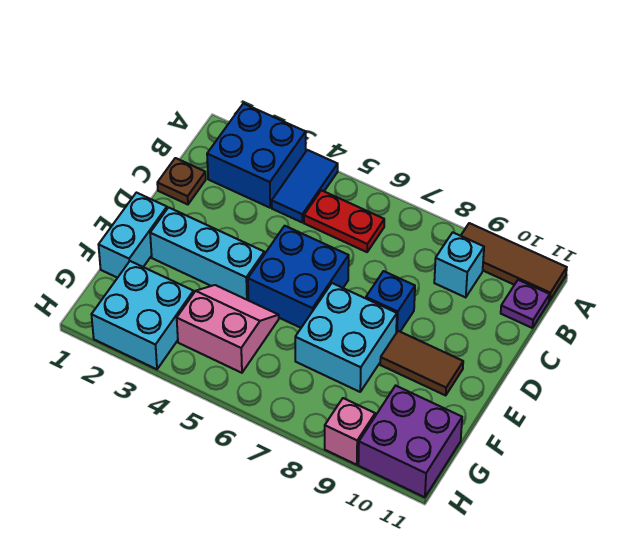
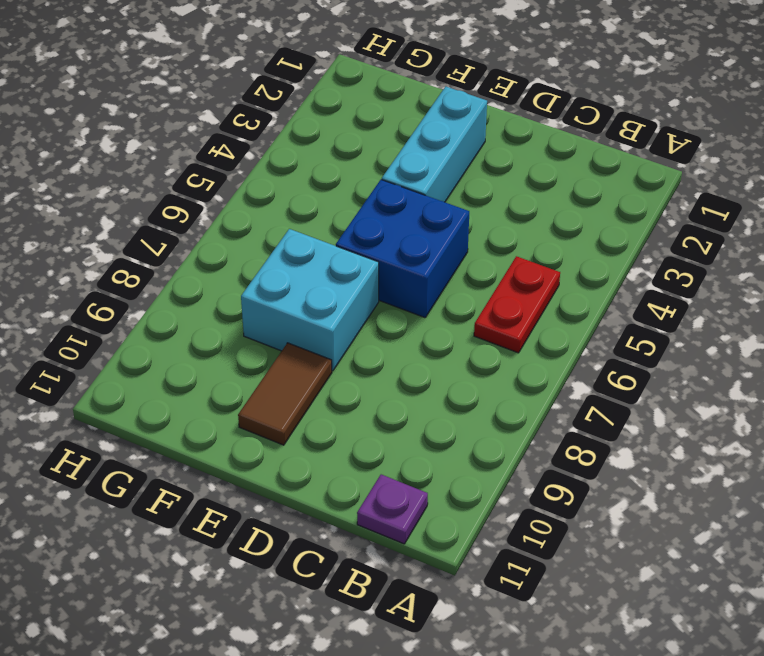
none -> blue brick A2:B3 level 1
none -> blue tile A4:B4 level 1
none -> brown tile A9:A11 level 1

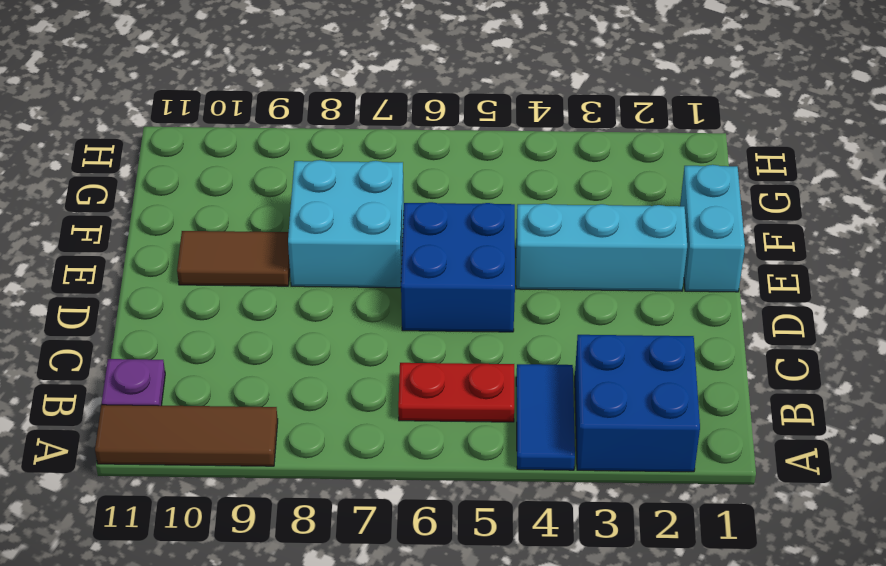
none -> cyan brick B9 level 1
none -> brown plate C1 level 1
none -> blue brick D8 level 1

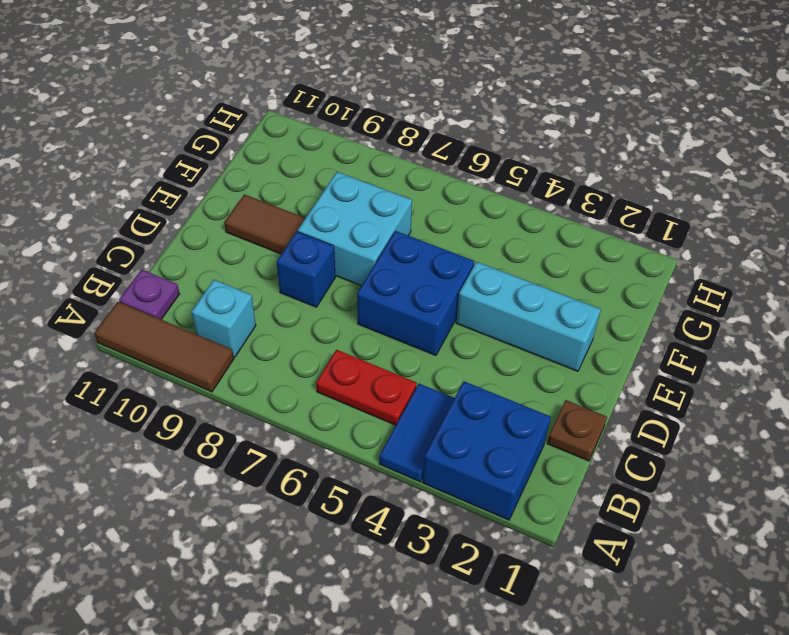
none -> cyan brick E1:F1 level 1
none -> pink slope F4:G5 level 1 top G
none -> cyan brick G2:H3 level 1

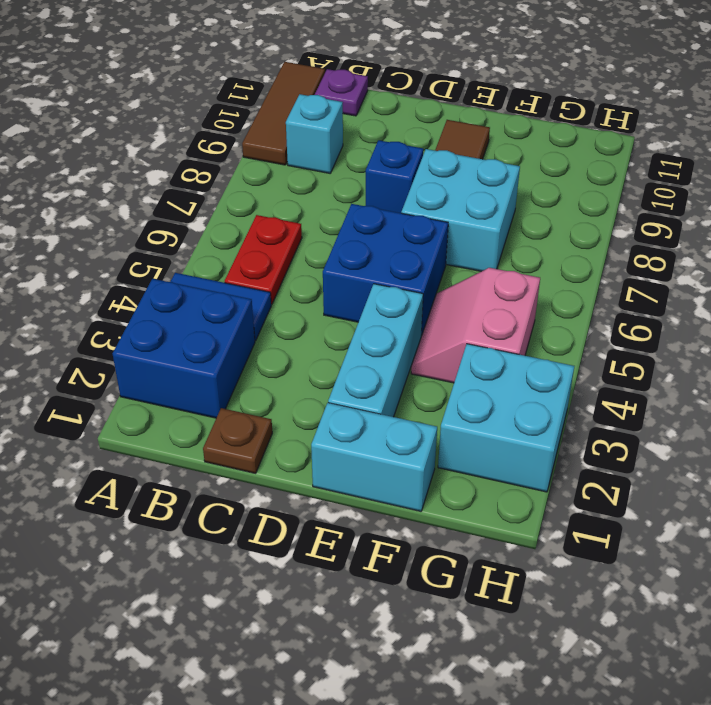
none -> purple brick G10:H11 level 1
none -> pink brick H9 level 1

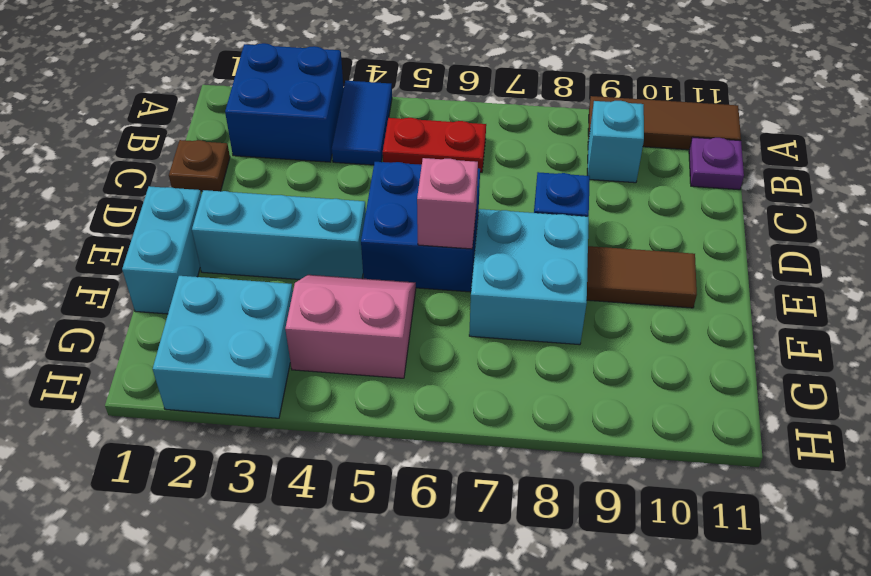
pink brick E6 level 2 -> pink brick H9 level 1
none -> purple brick G10:H11 level 1

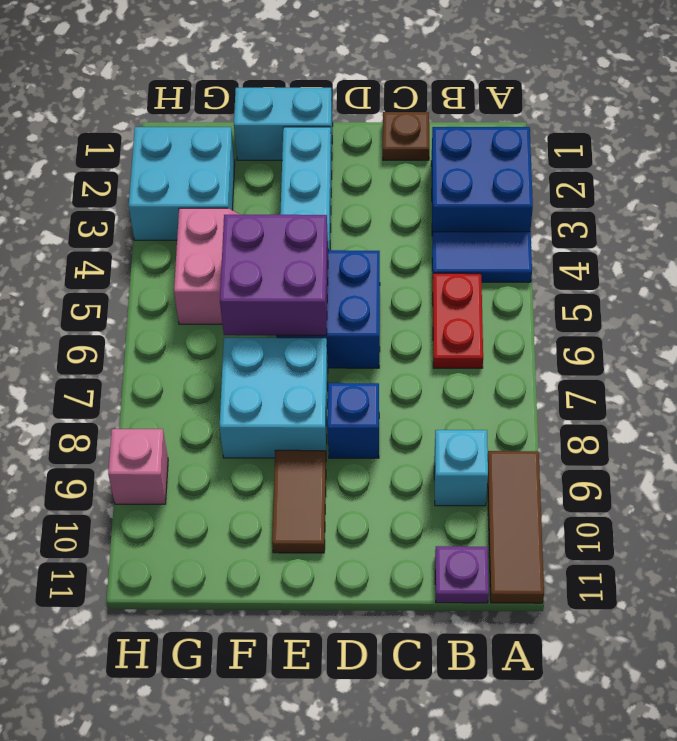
purple brick E5:F6 level 2 -> purple brick G10:H11 level 1

